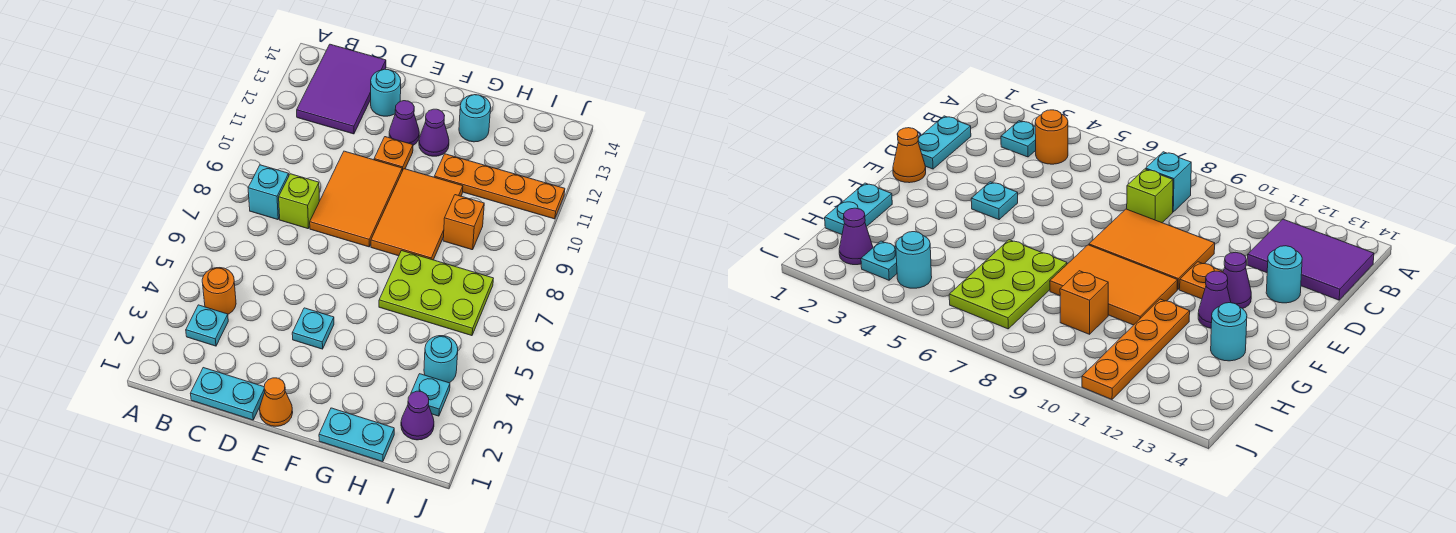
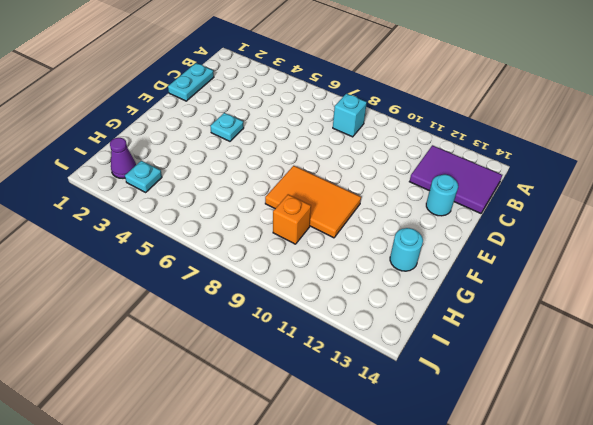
none -> cyan plate B3 level 1
none -> orange round brick B4 level 1
none -> lime brick C8 level 1

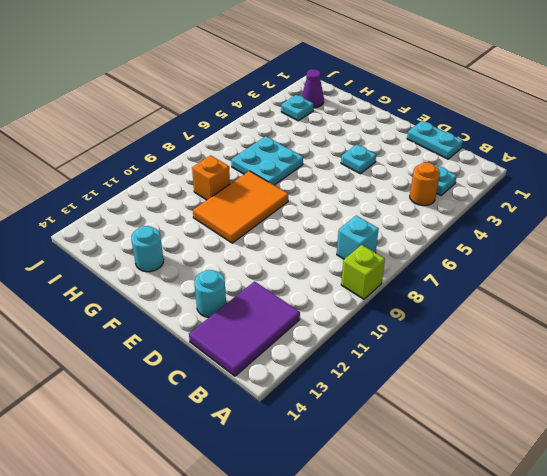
lime brick A9 level 1 -> lime brick C8 level 1
cyan plate G6:H7 level 1 -> lime plate G6:I7 level 1
none -> orange tile D8:E10 level 1
none -> orange cone E1 level 1
none -> orange plate E11 level 1

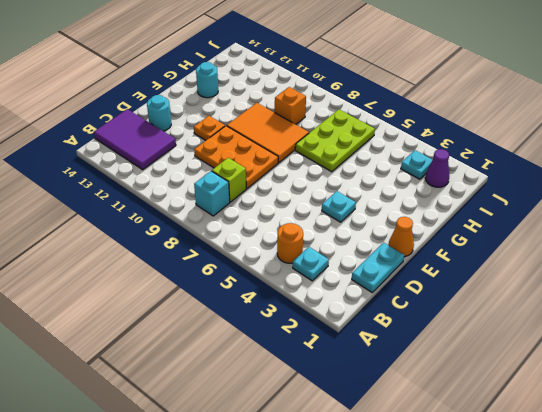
orange plate D8:E10 level 1 -> orange tile D8:E10 level 1
none -> purple cone E12 level 1
none -> purple cone F12 level 1
none -> cyan plate G1:H1 level 1

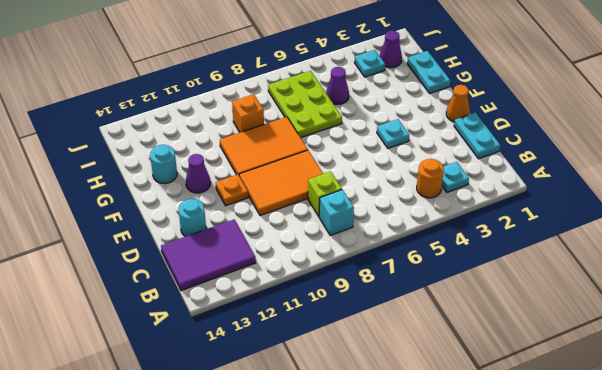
purple cone H5 level 1 -> purple cone E12 level 1
none -> orange plate G11:J11 level 1
none -> cyan round brick I4 level 1

